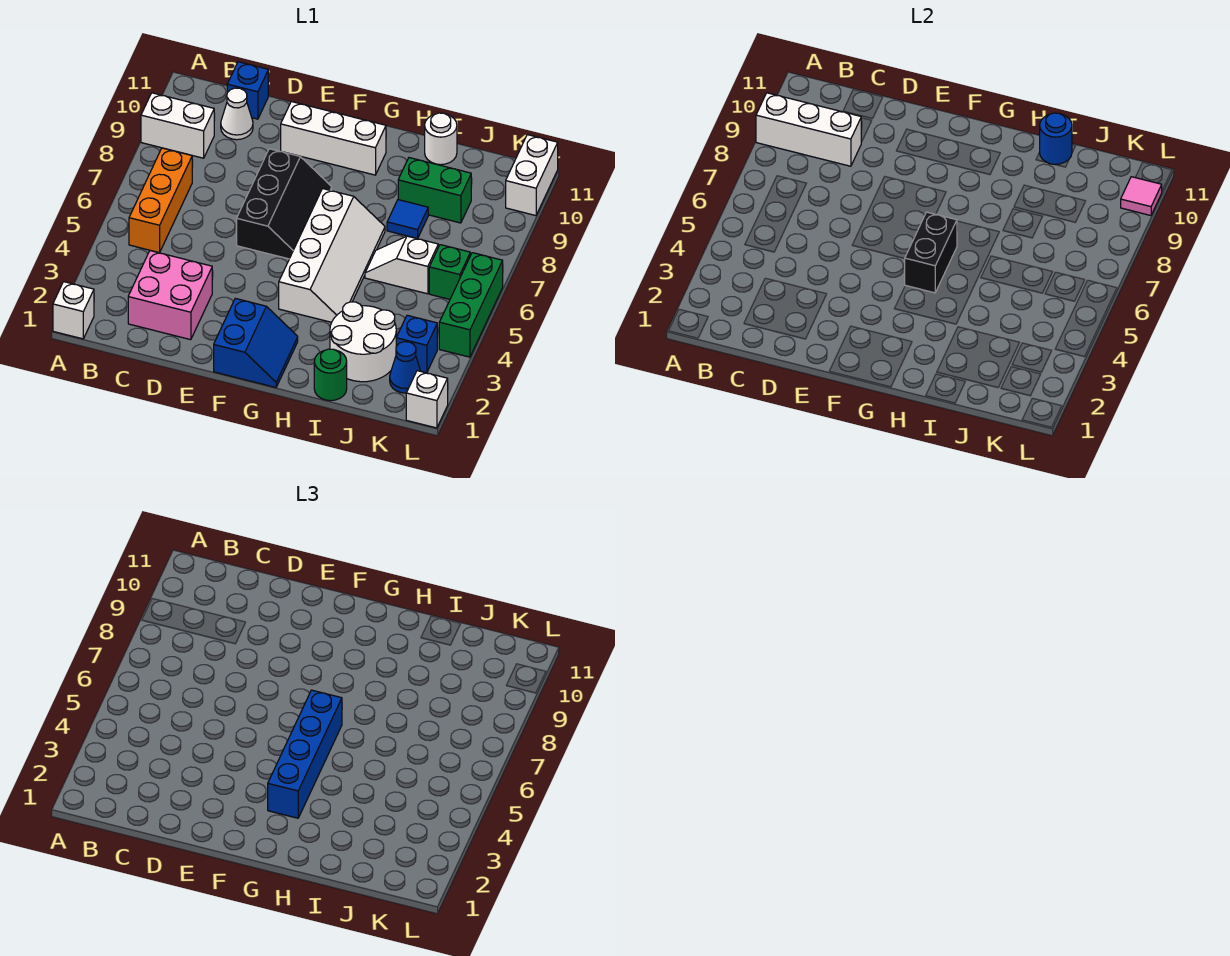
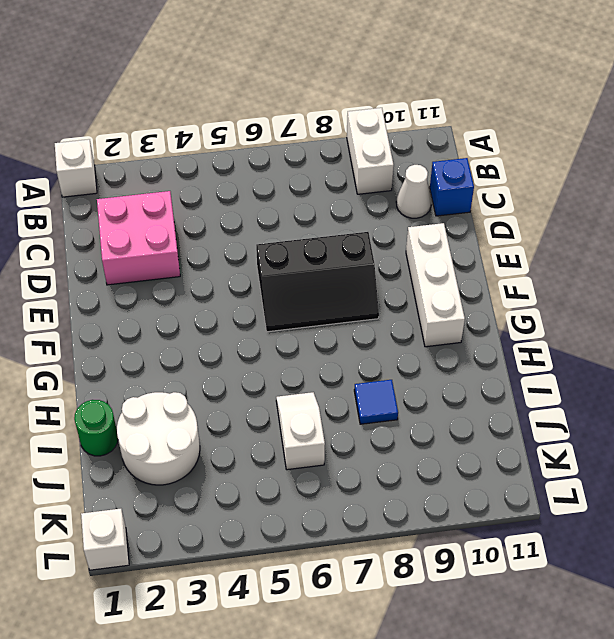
none -> orange brick B5:B7 level 1
none -> blue slope F1:G2 level 1 top F
none -> white slope G4:H7 level 1 top G

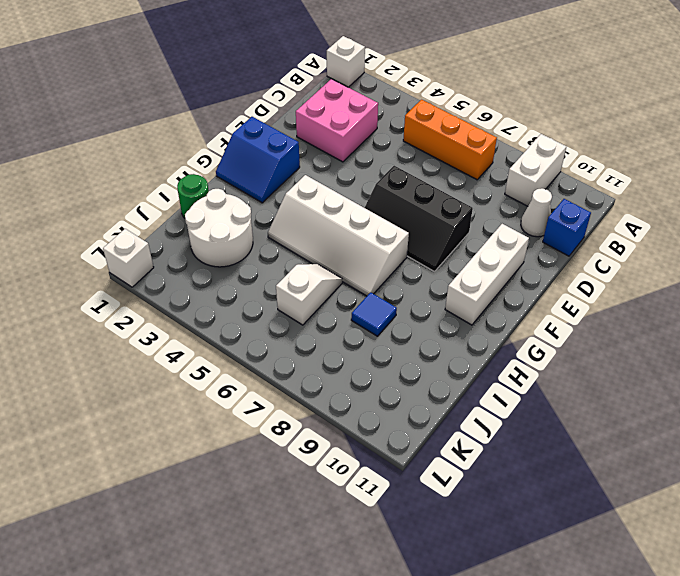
none -> green brick I9:J9 level 1
none -> white round brick I11 level 1
none -> blue cone K2 level 1

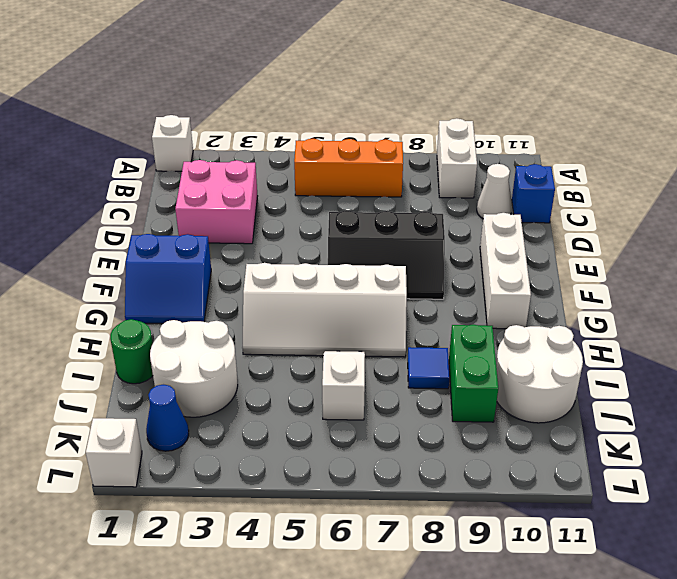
white round brick I10:J11 level 1 -> white round brick I11 level 1
none -> blue brick K3 level 1
none -> green brick K6 level 1
none -> green brick L4:L6 level 1

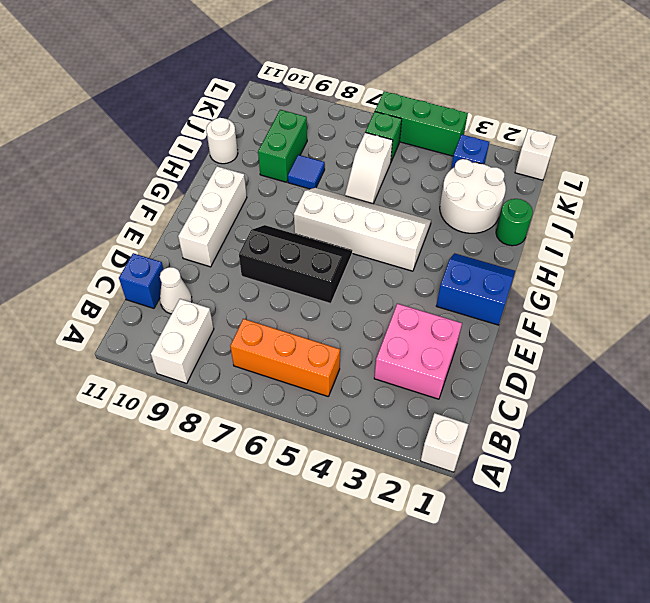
none -> blue cone K2 level 1
none -> white brick L10:L11 level 1
none -> white brick A9:C9 level 2

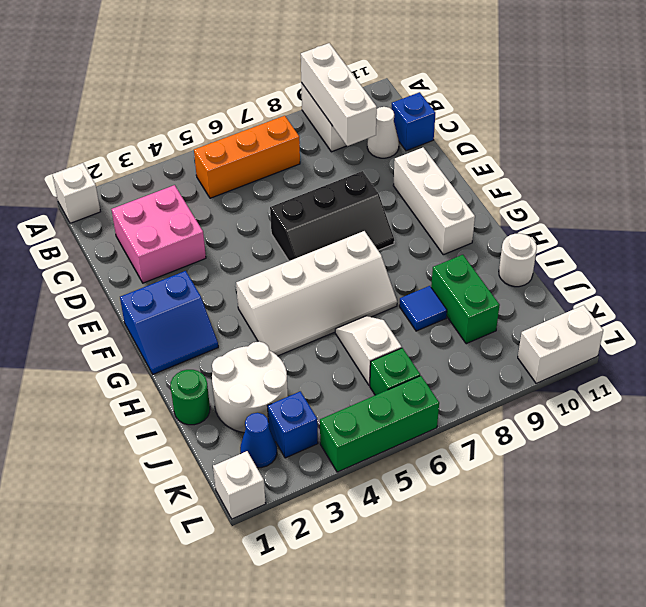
none -> black brick G5:G6 level 2
none -> blue round brick I11 level 2
none -> pink tile L10 level 2

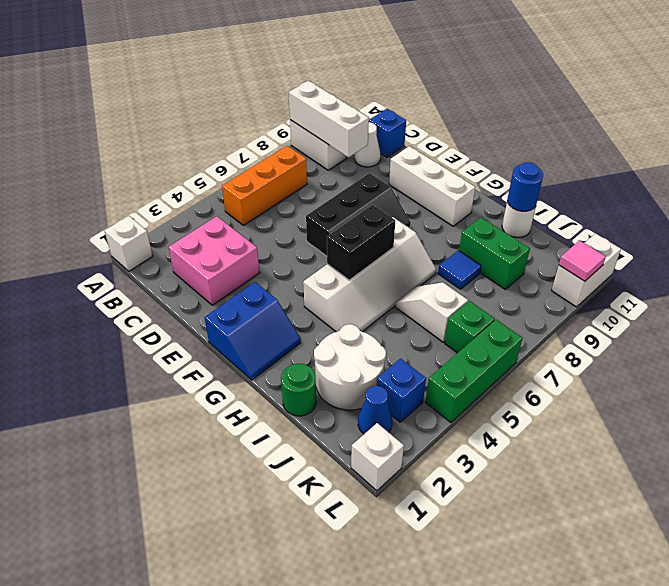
none -> blue brick G3:G6 level 3

